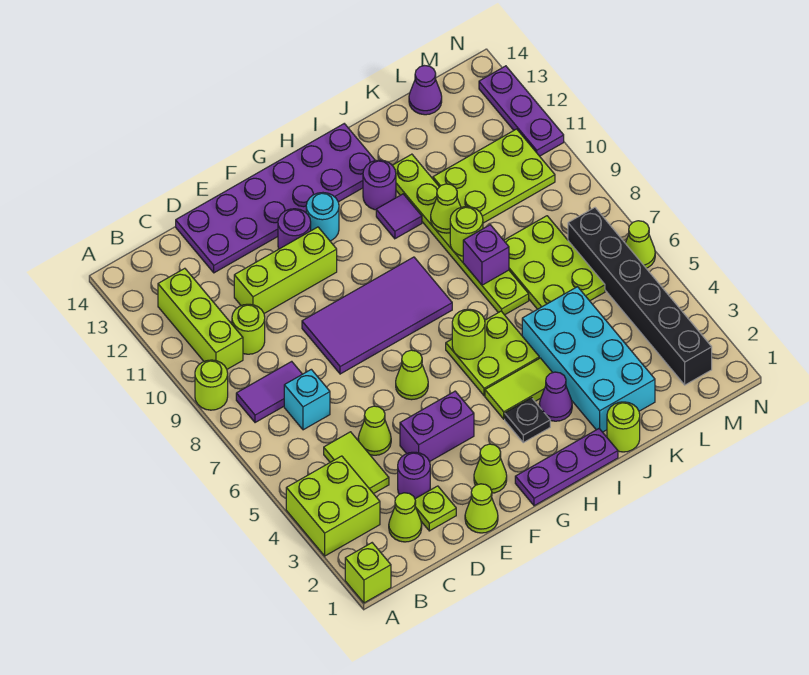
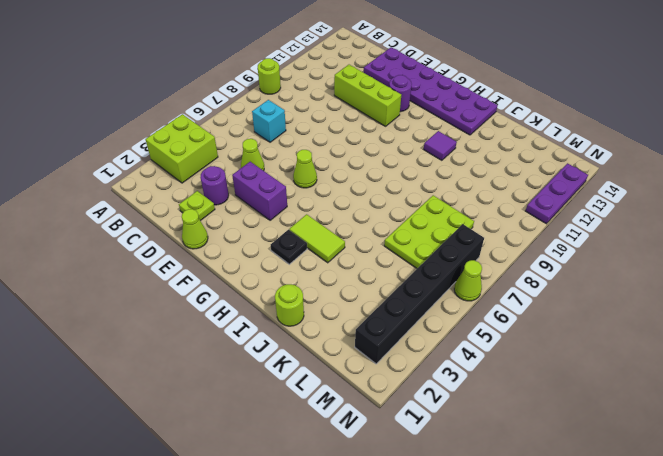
none -> lime brick A1 level 1
none -> purple tile B8:C8 level 1
none -> lime brick B10:B12 level 1
none -> lime cone C2 level 1

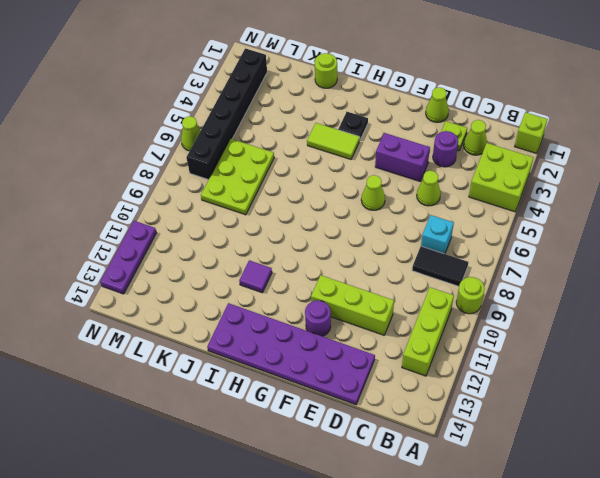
black tile B8:C8 level 1 -> purple tile B8:C8 level 1
none -> lime tile C4:C5 level 1
none -> lime round brick C10 level 1
none -> purple tile E8:H9 level 1
none -> lime cone F2 level 1

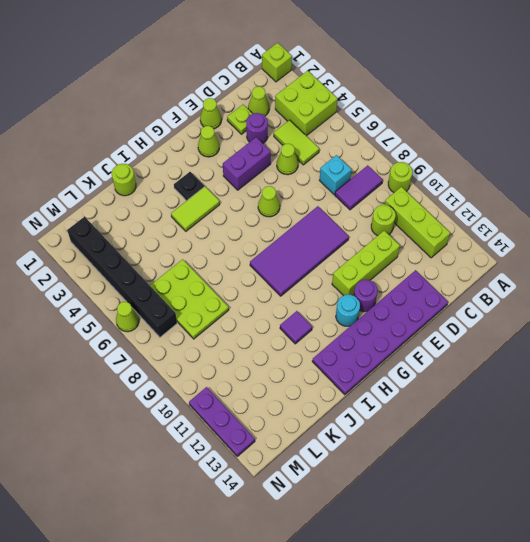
none -> purple plate G1:I1 level 1
none -> lime plate H5:I6 level 1
none -> purple cone I3 level 1
none -> purple round brick I12 level 1

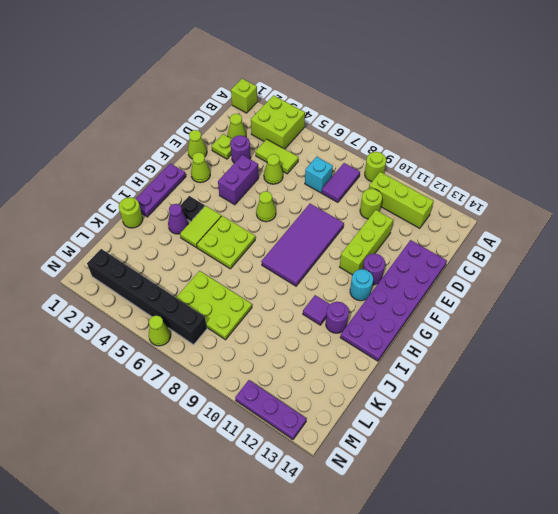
none -> cyan brick J2:K5 level 1
none -> lime plate J7:J12 level 1
none -> lime plate K10:M11 level 1
none -> purple cone L14 level 1

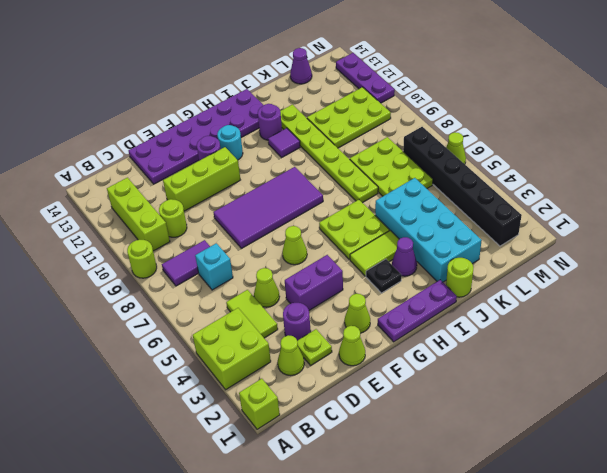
none -> lime round brick H6 level 2
none -> purple brick J8 level 2
none -> lime round brick J9 level 2
none -> lime cone J10 level 2

